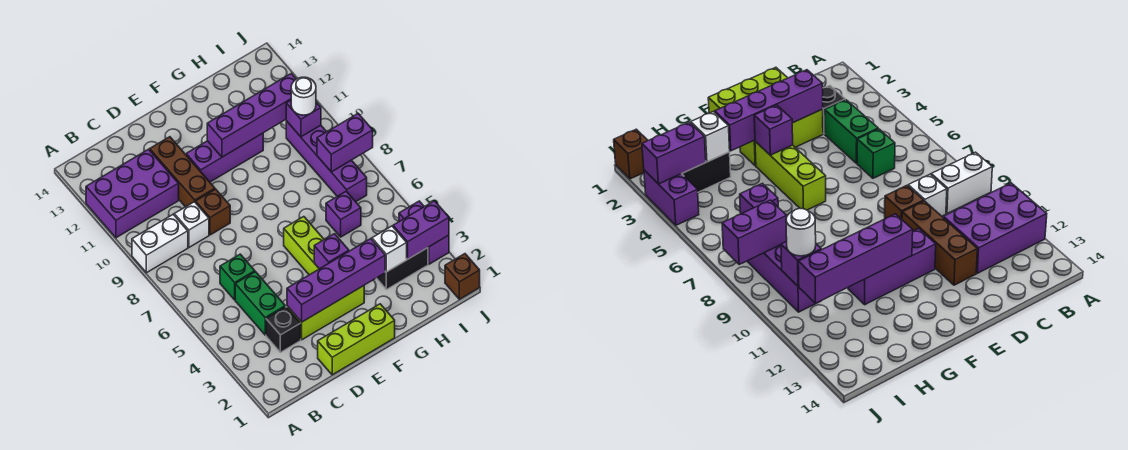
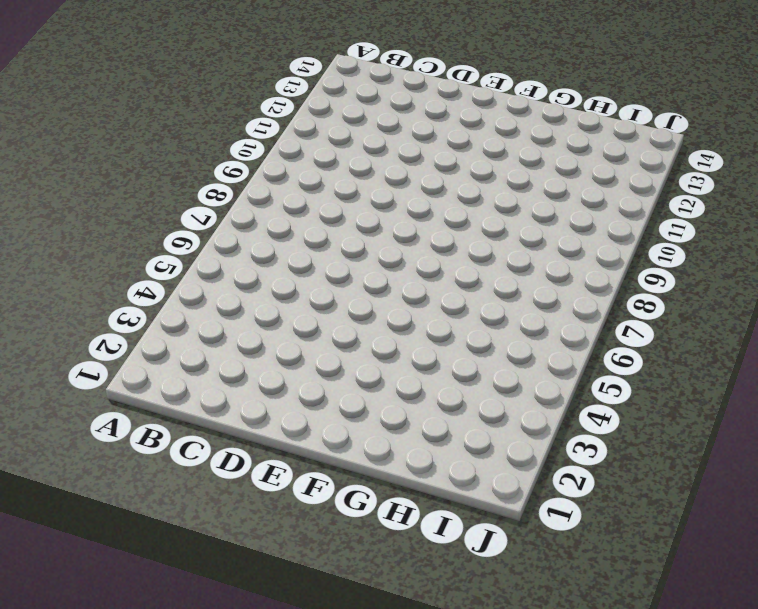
none -> white brick A9:B9 level 1
none -> purple brick A11:C12 level 1
none -> black brick C3 level 1

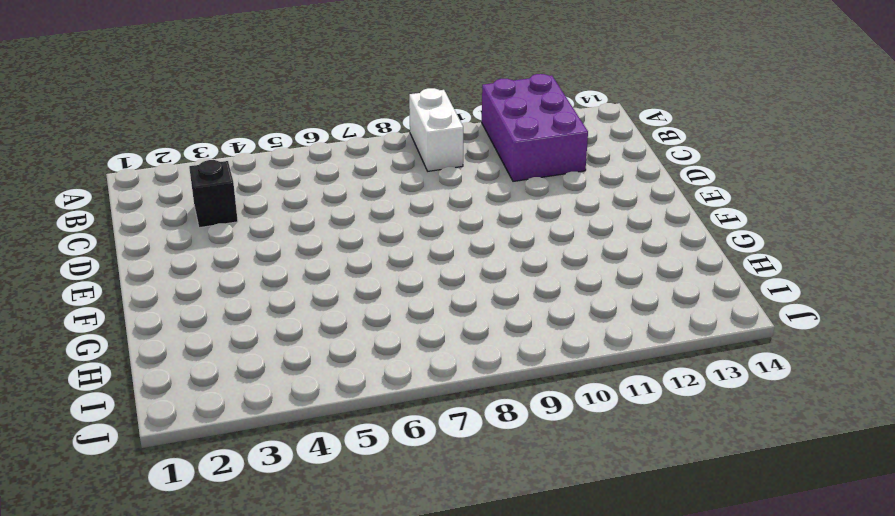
none -> green brick C4:C5 level 1
none -> green brick C6 level 1
none -> white brick C9 level 1

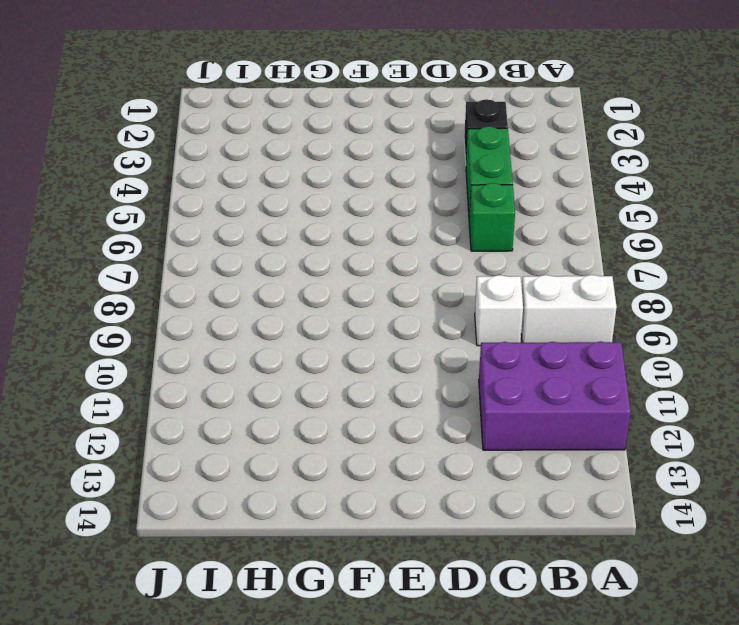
none -> lime brick D1:F1 level 1
none -> lime brick D3:F3 level 1
none -> brown brick D9 level 1

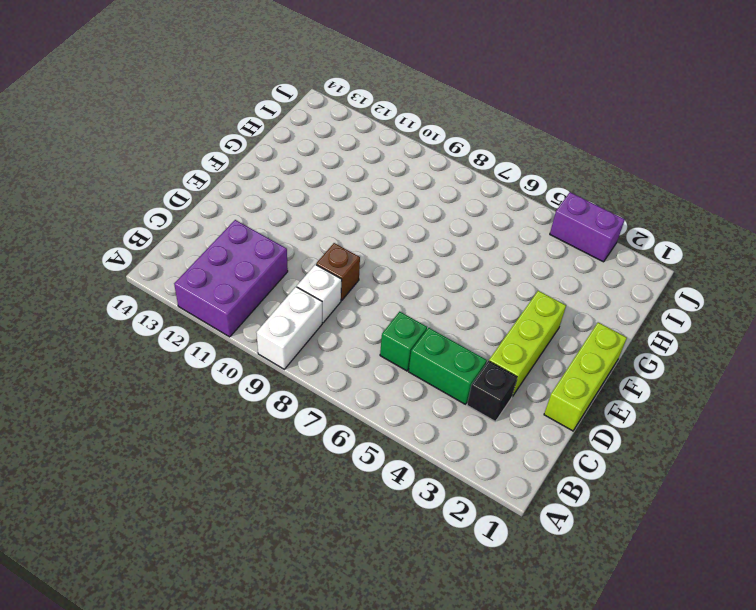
none -> brown brick D10:D12 level 1
none -> purple brick E11:G11 level 1
none -> lime brick F4:F6 level 1

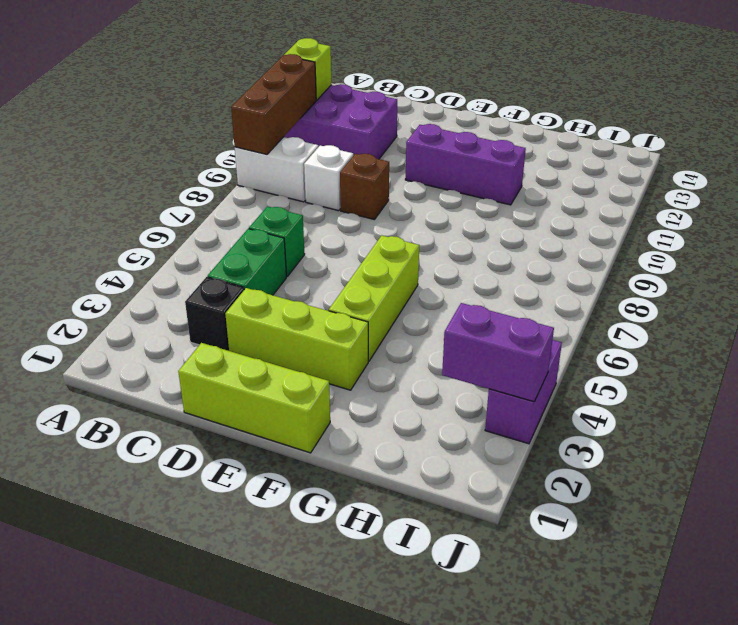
brown brick A9:A11 level 2 -> brown brick D10:D12 level 1
lime brick A12 level 2 -> none
none -> black brick H3:I3 level 1
none -> purple brick H6 level 1
none -> purple brick I7:I10 level 1

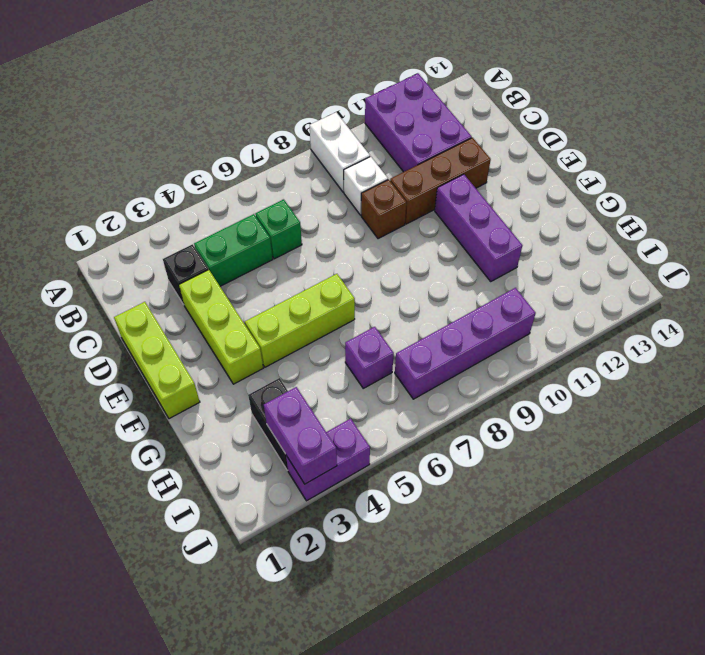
none -> brown brick J1 level 1
none -> purple brick D3:G3 level 2
none -> purple brick F4 level 2

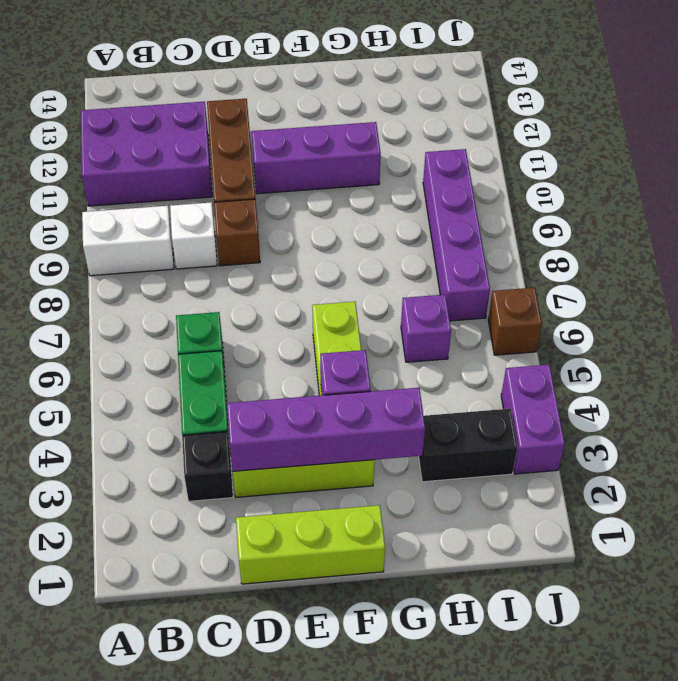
brown brick J6 level 1 -> brown brick J1 level 1
none -> purple brick F11:I11 level 2
none -> white brick H3 level 2
none -> purple brick I3:J3 level 2

